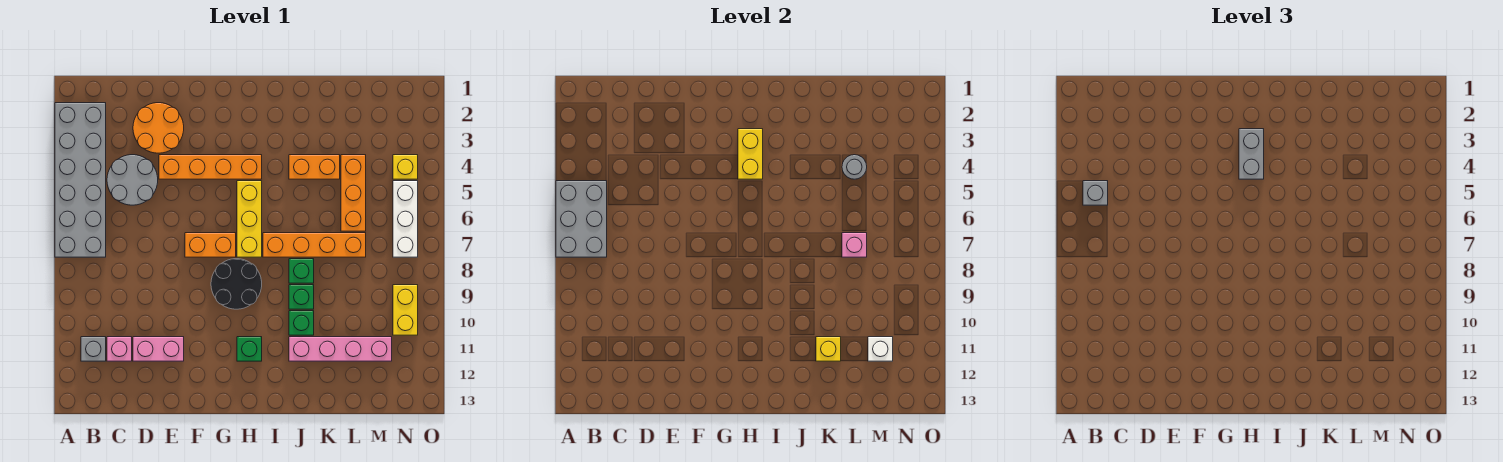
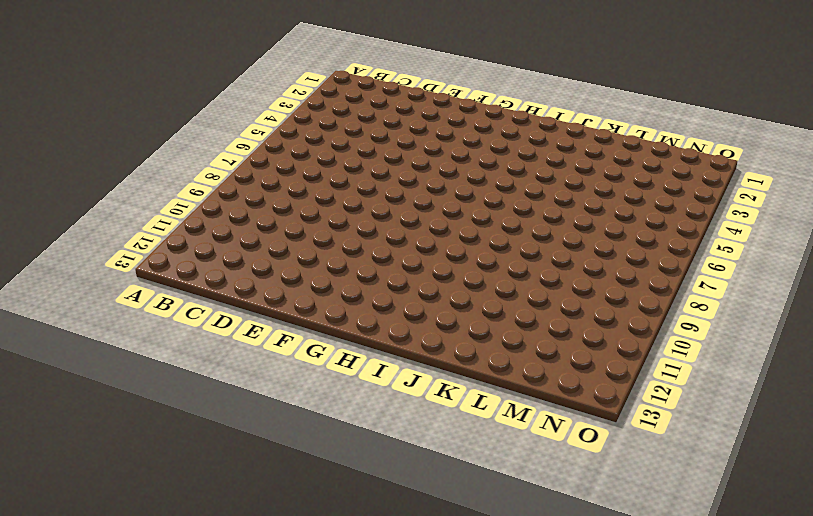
none -> grey brick A2:B7 level 1
none -> grey brick B11 level 1
none -> grey round brick C4:D5 level 1

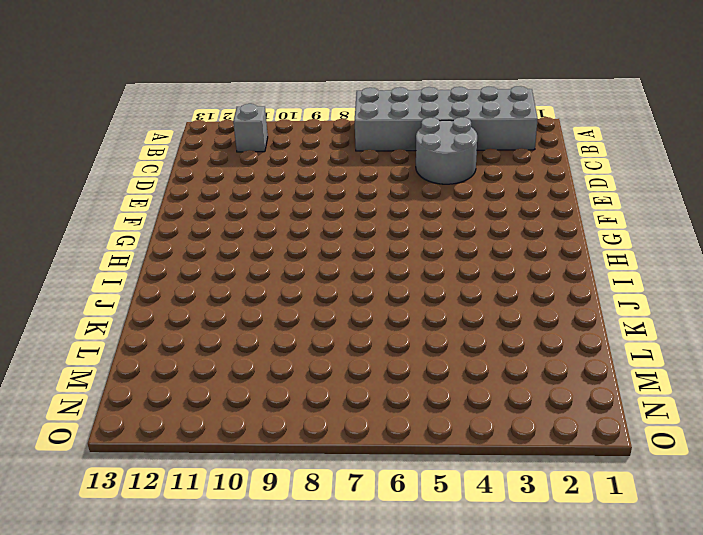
none -> pink brick C11 level 1
none -> orange round brick D2:E3 level 1
none -> pink brick D11:E11 level 1

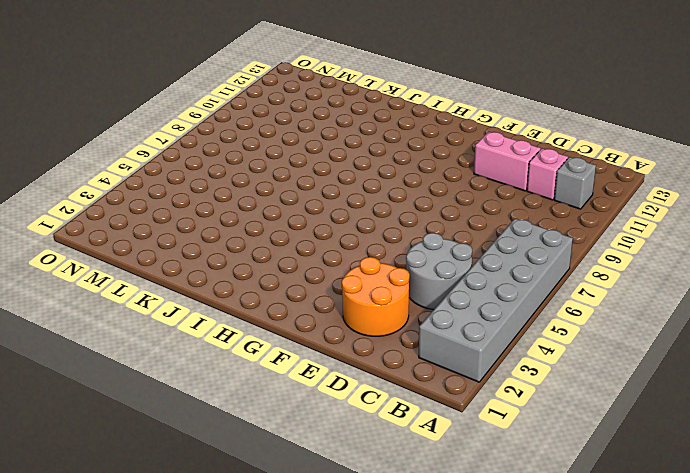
none -> orange brick E4:H4 level 1
none -> orange brick F7:G7 level 1
none -> black round brick G8:H9 level 1

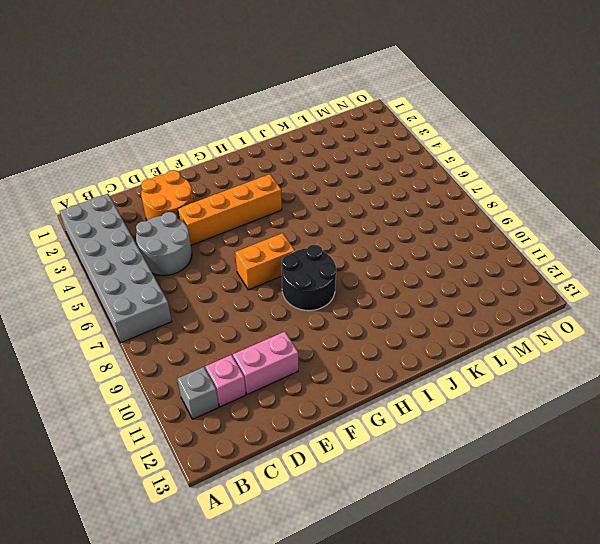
none -> yellow brick H5:H7 level 1
none -> green brick H11 level 1
none -> orange brick I7:L7 level 1

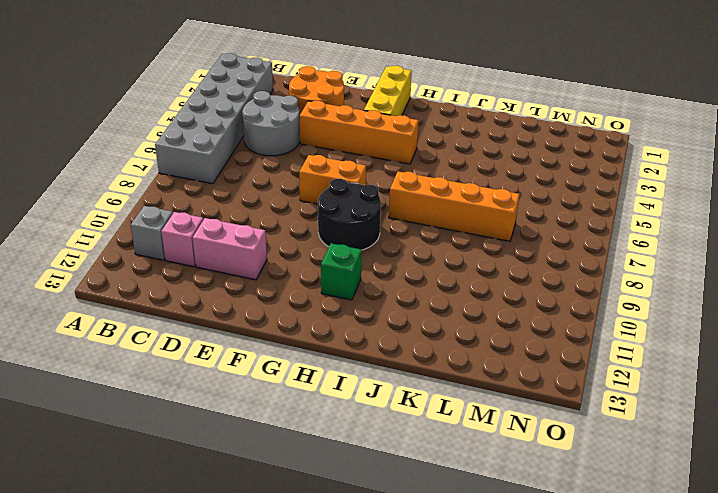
yellow brick G1:G3 level 1 -> yellow brick H5:H7 level 1
none -> orange brick J4:K4 level 1
none -> green brick J8 level 1
none -> green brick J9 level 1

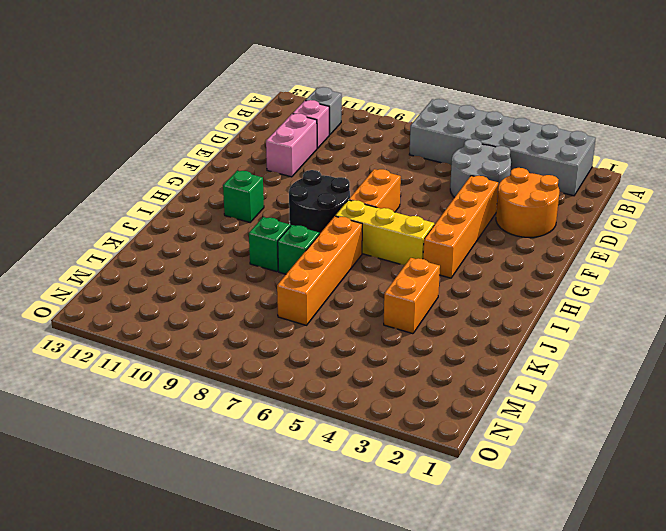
none -> green brick J10 level 1
none -> pink brick J11:M11 level 1
none -> orange brick L4:L6 level 1

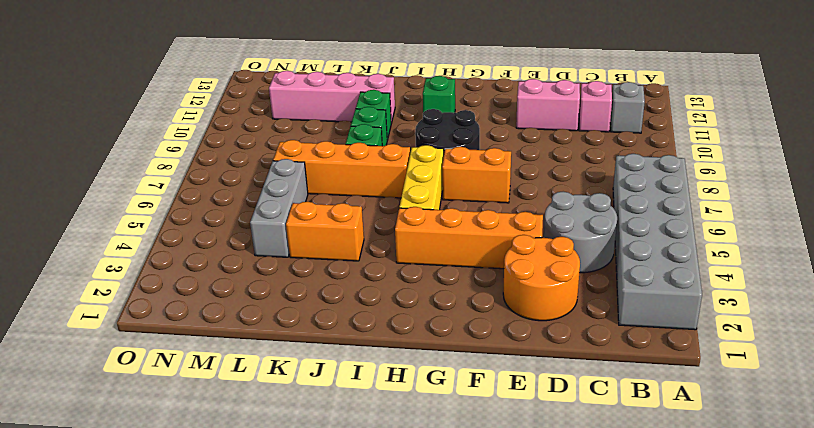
grey brick L4:L6 level 1 -> orange brick L4:L6 level 1
none -> yellow brick N4 level 1
none -> white brick N5:N7 level 1
none -> yellow brick N9:N10 level 1

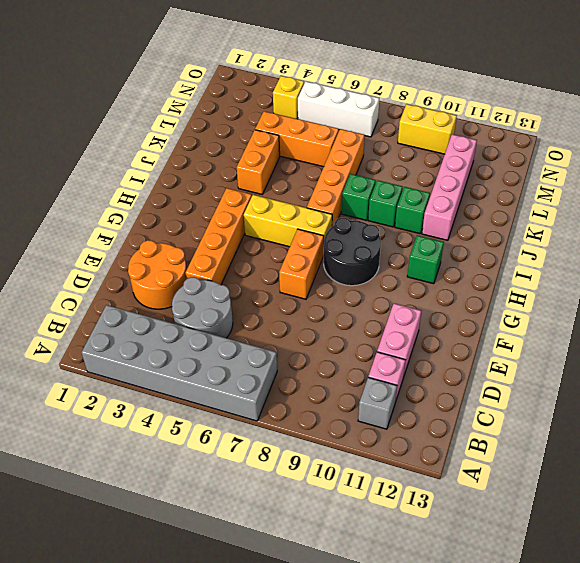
none -> grey brick A5:B7 level 2
none -> yellow brick H3:H4 level 2
none -> yellow brick K11 level 2

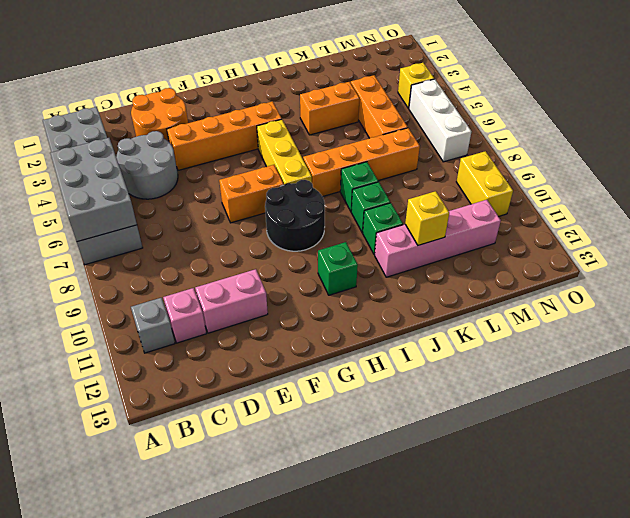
none -> yellow brick H3:H4 level 2
none -> grey round brick L4 level 2
none -> pink brick L7 level 2

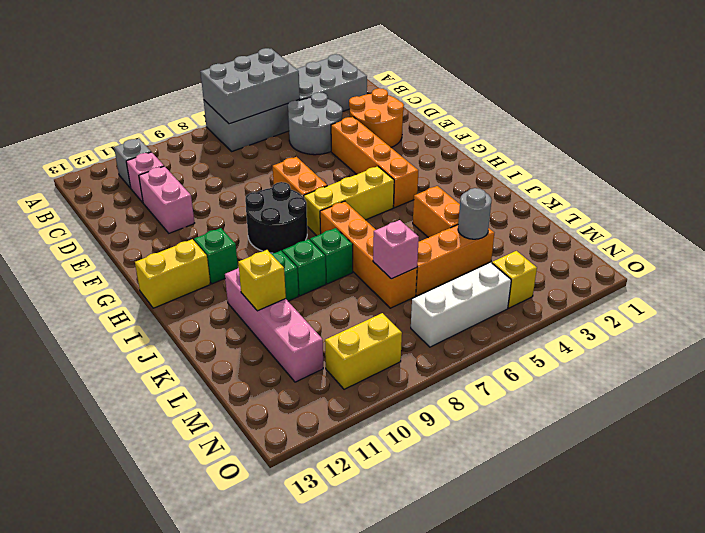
yellow brick H12:H13 level 1 -> yellow brick H3:H4 level 2
none -> white brick M11 level 2
none -> grey brick B5 level 3
none -> grey brick H3:H4 level 3

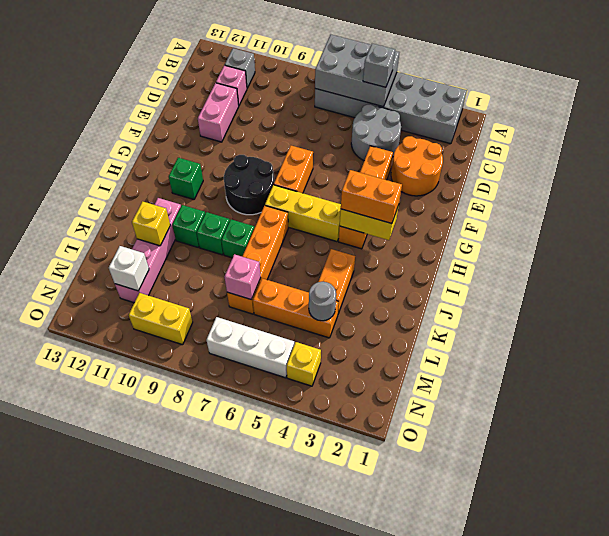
orange brick H3:H4 level 3 -> grey brick H3:H4 level 3

